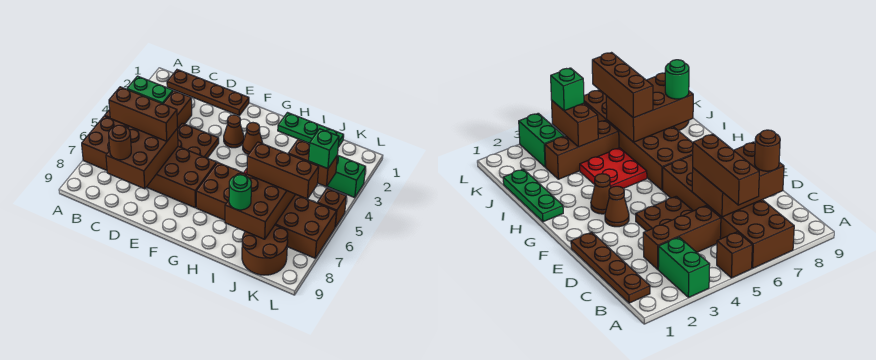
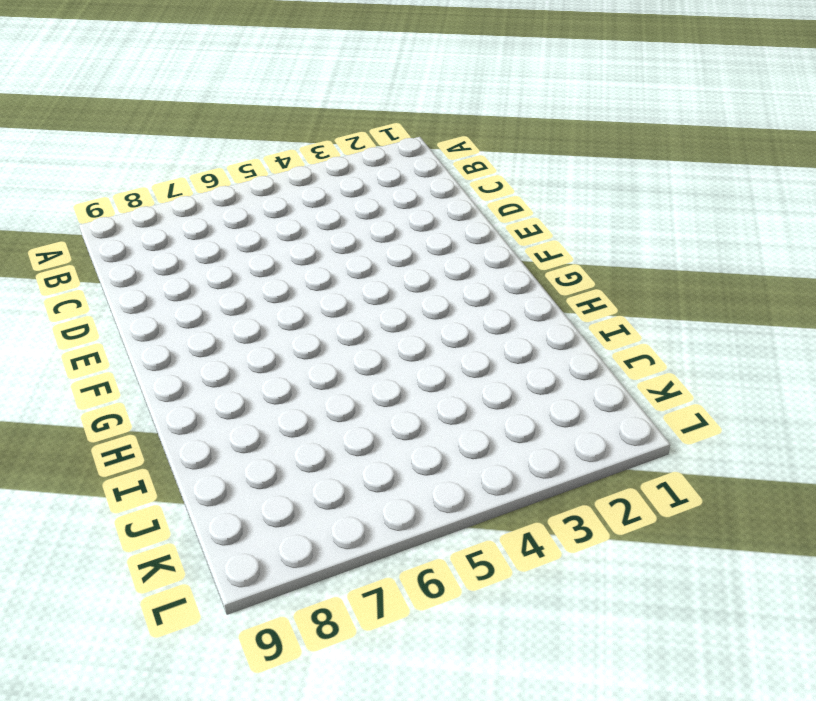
none -> green brick A3:B3 level 1
none -> brown brick A5 level 1
none -> brown brick A6:F7 level 1

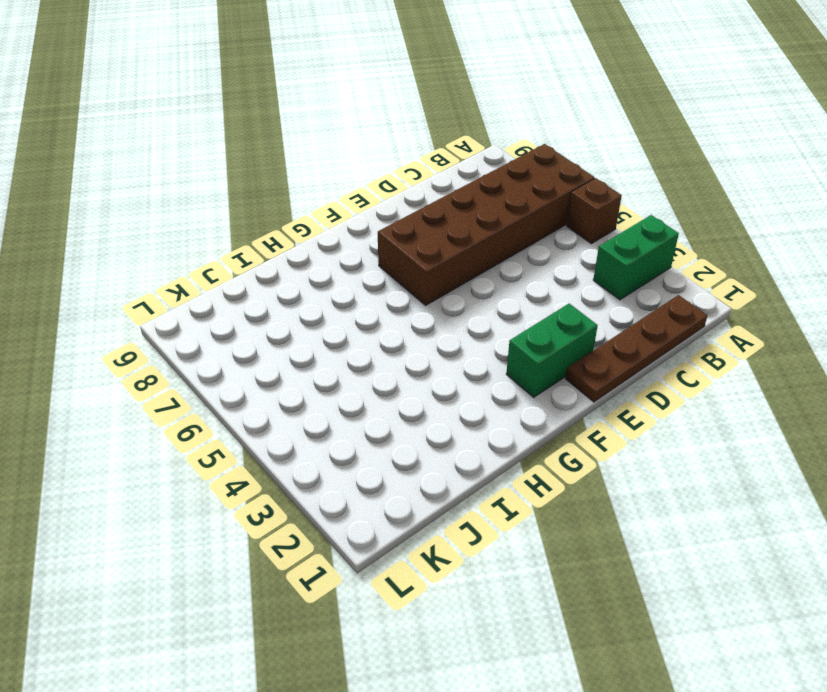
green brick E2:F2 level 1 -> green brick K3:L3 level 1
none -> brown brick C3:C5 level 1
none -> brown plate D4:E5 level 1
none -> brown cone F3 level 1

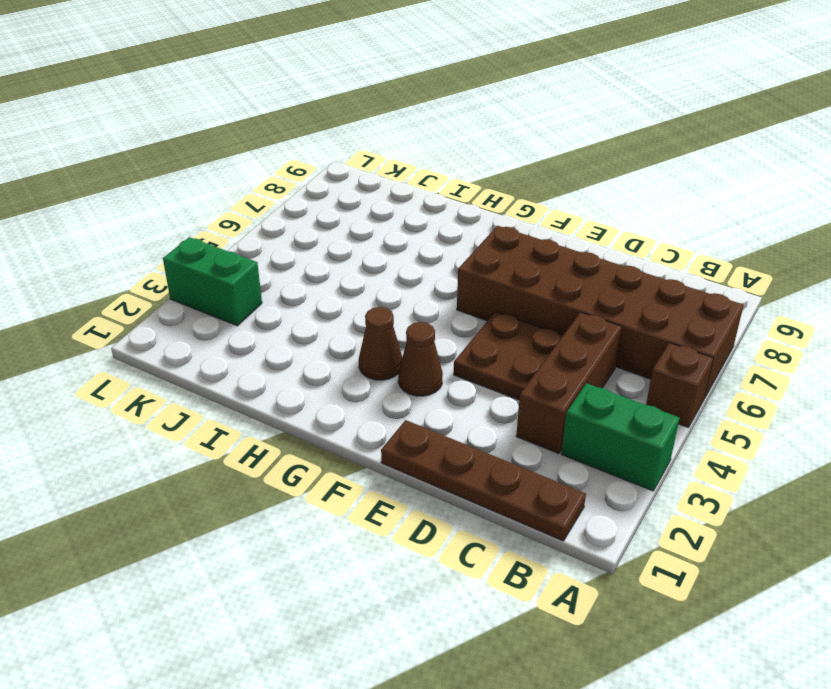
none -> brown brick G6:L7 level 1
none -> green plate H1:J1 level 1
none -> red plate H4:I5 level 1

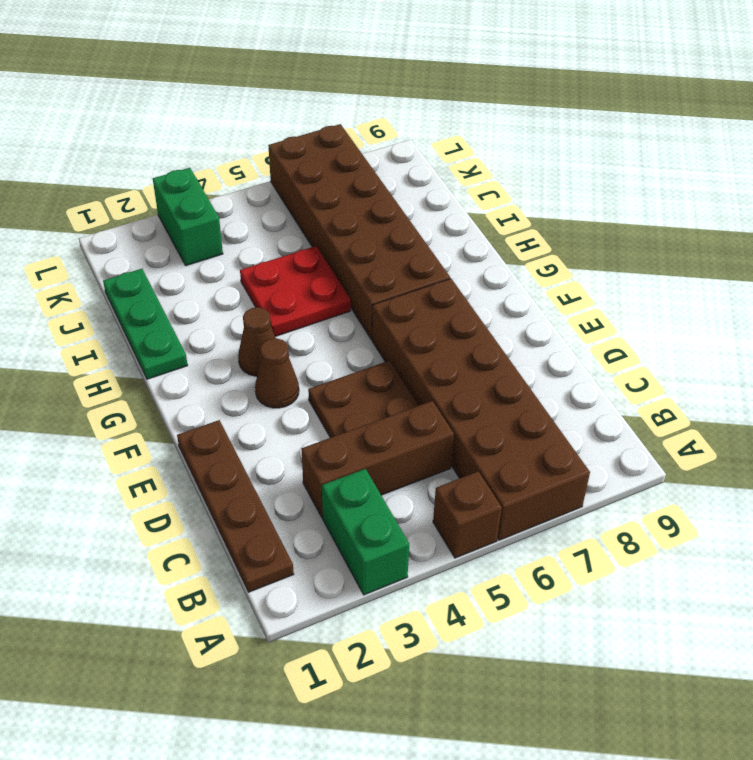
none -> brown brick J3:J5 level 1
none -> brown round brick J8:K9 level 1
none -> brown brick L5 level 1

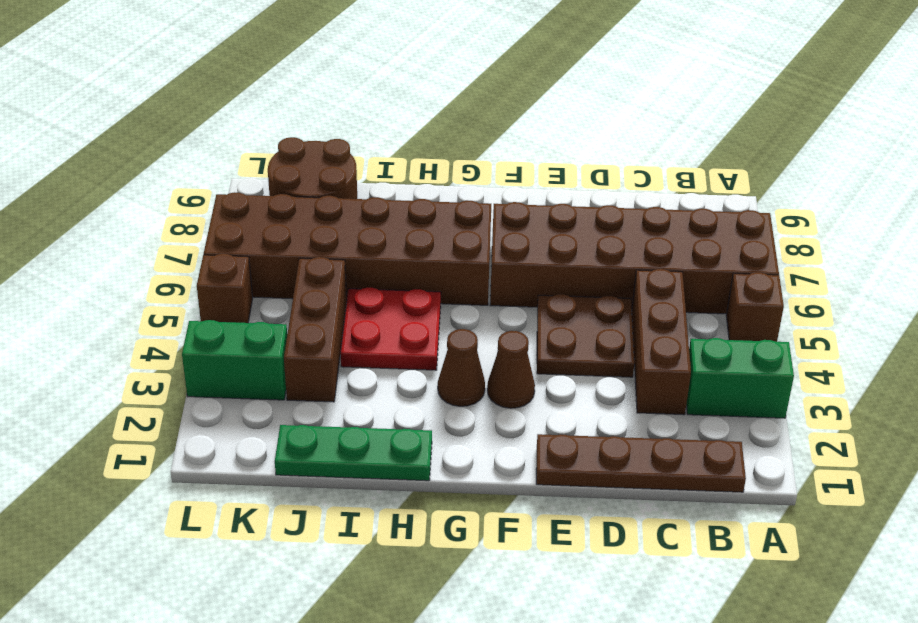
none -> brown brick C6:D8 level 2
none -> brown brick I6:J8 level 2
none -> brown brick J4:K4 level 2

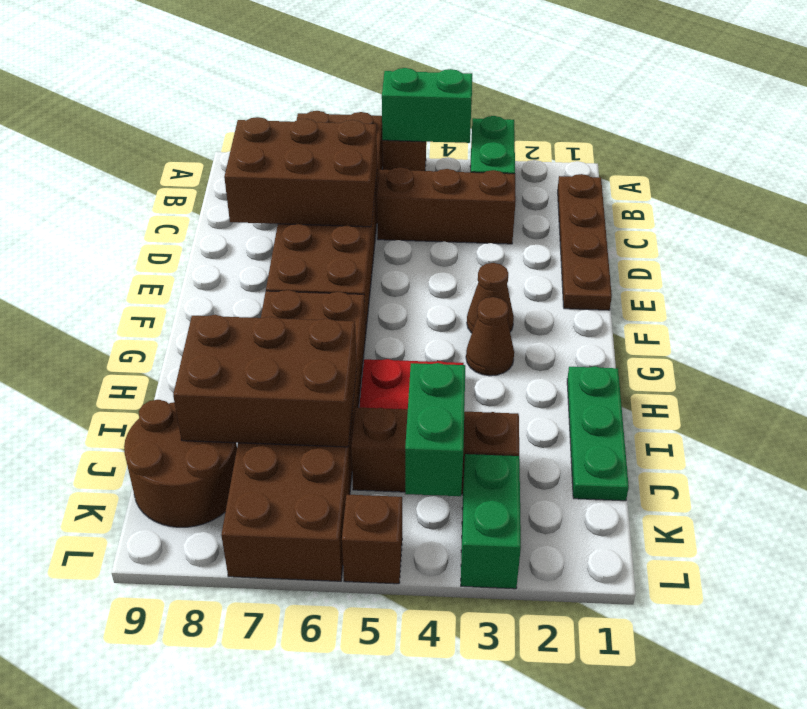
green brick A4:A5 level 2 -> none
green brick J4:K4 level 2 -> brown brick J4:K4 level 2
none -> brown plate D4:E5 level 1
none -> brown brick B6:D6 level 3
none -> brown round brick C8 level 3

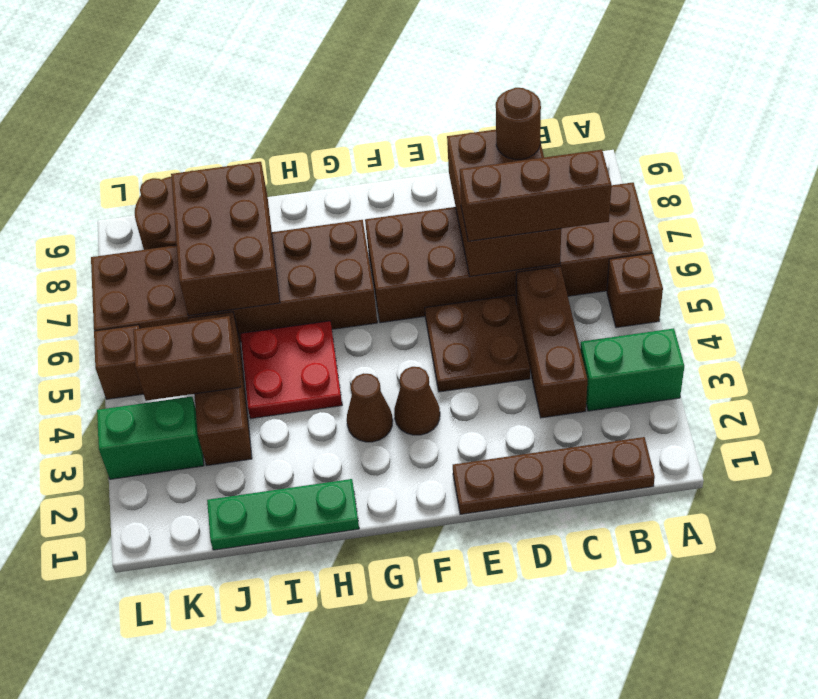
none -> brown brick I6:K6 level 3
none -> green round brick I8 level 3
none -> green brick K4 level 3

